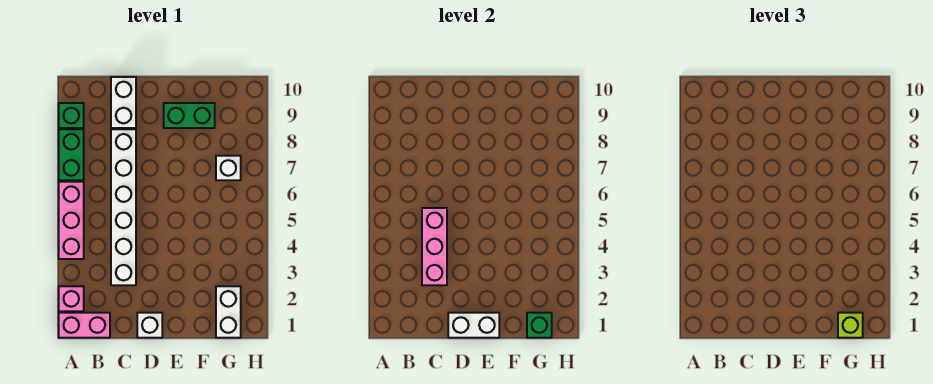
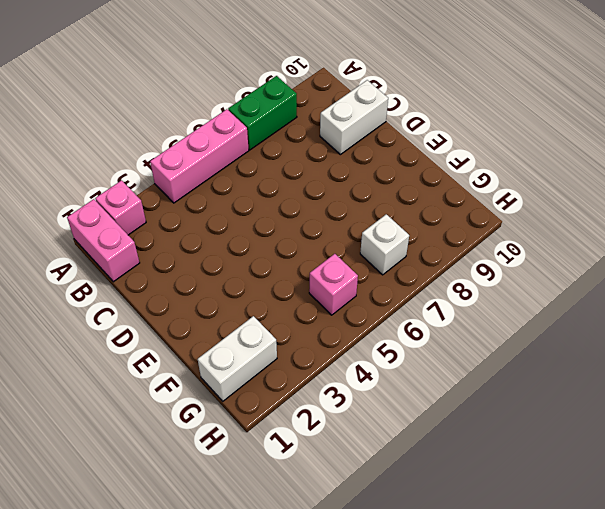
pink brick G5 level 1 -> none
none -> green brick A9 level 1
none -> white brick C3:C8 level 1
none -> white brick D1 level 1

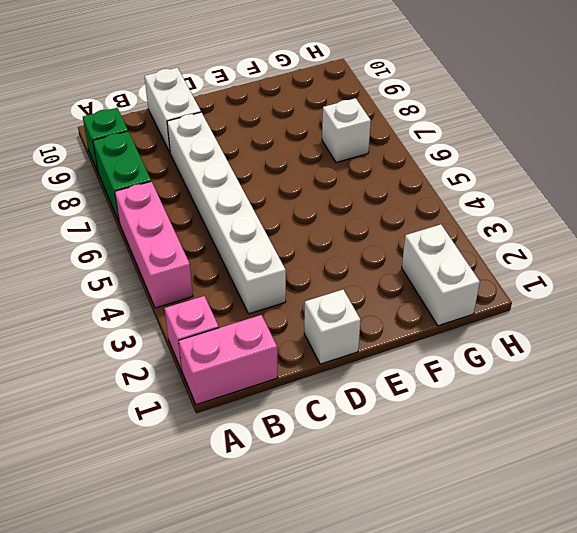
none -> green brick E9:F9 level 1
none -> pink brick C3:C5 level 2
none -> white brick D1:E1 level 2

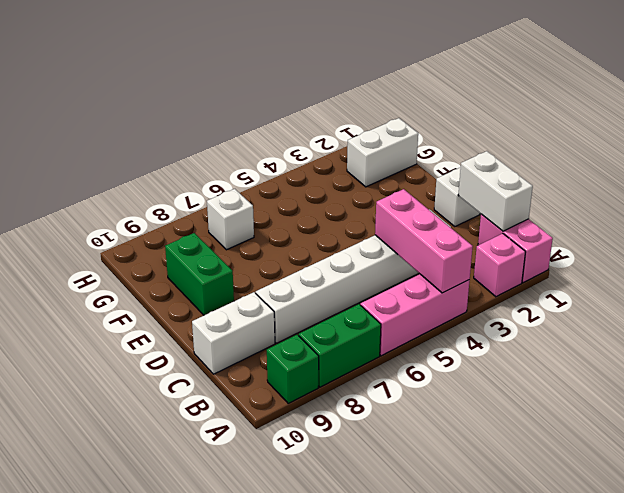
pink brick A4:C4 level 2 -> pink brick C3:C5 level 2
white brick B1:C1 level 2 -> white brick D1:E1 level 2
none -> green brick G1 level 2
none -> lime brick G1 level 3

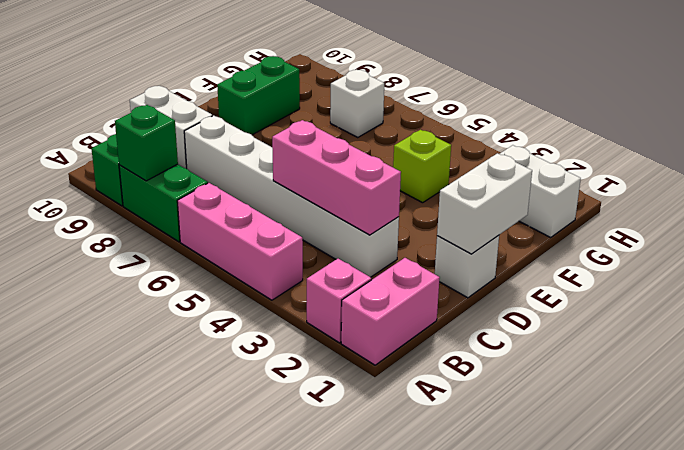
green brick A8 level 2 -> green brick G1 level 2
lime brick F4 level 1 -> lime brick G1 level 3

